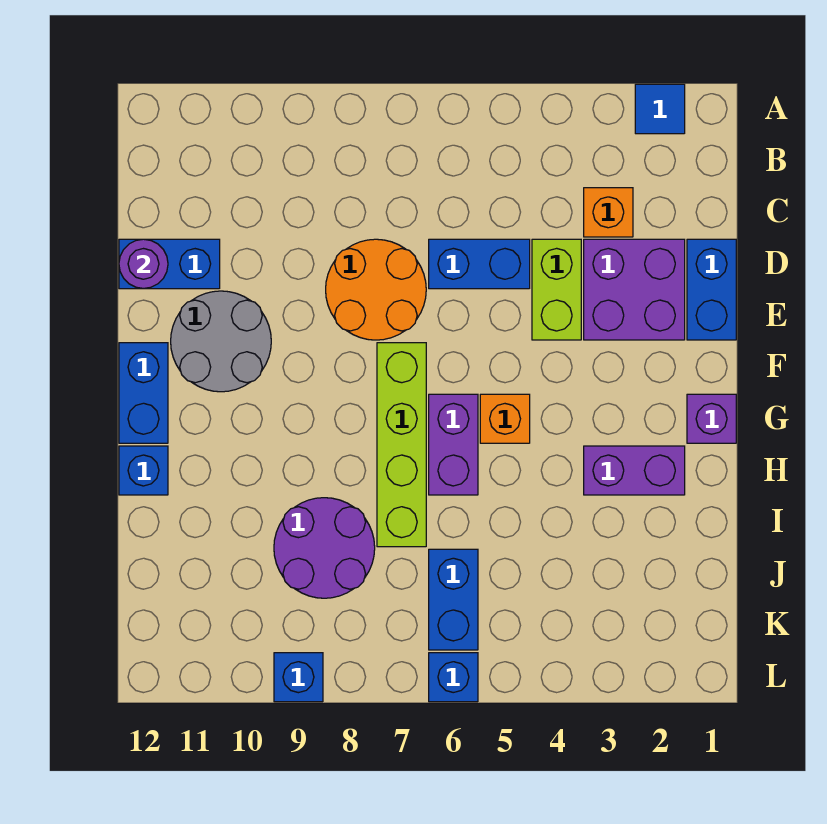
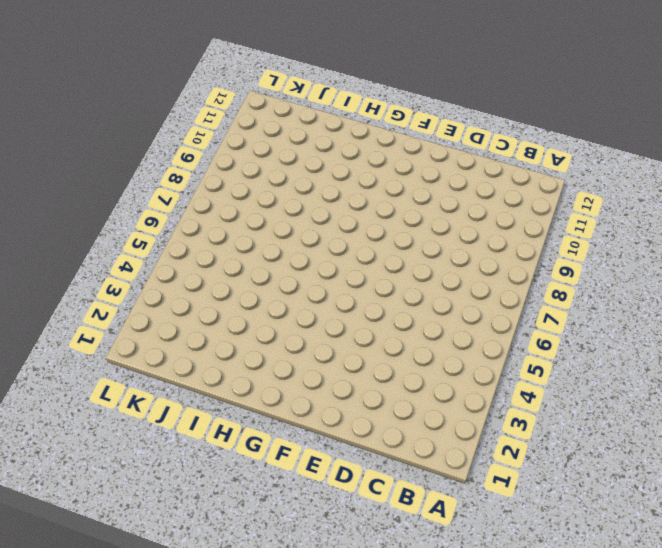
none -> blue tile A2 level 1
none -> orange brick C3 level 1
none -> blue brick D1:E1 level 1

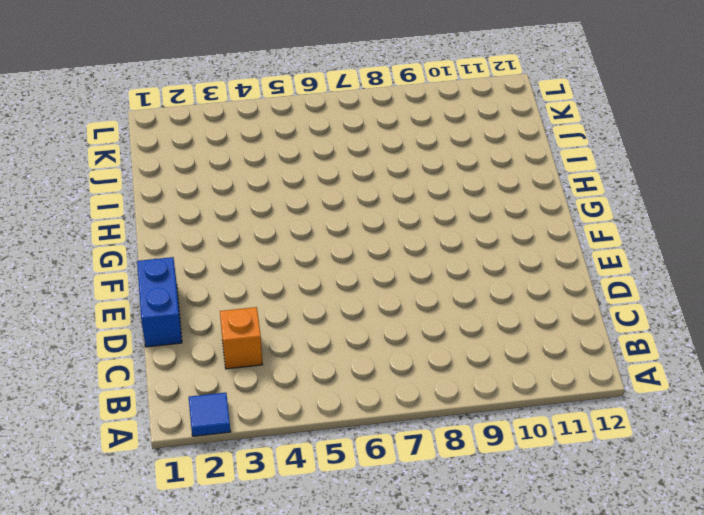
none -> purple brick D2:E3 level 1
none -> lime brick D4:E4 level 1
none -> blue brick D5:D6 level 1

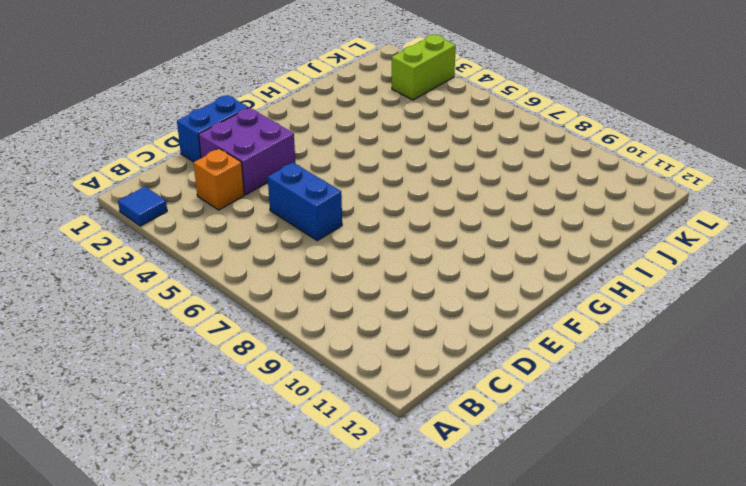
lime brick K3:L3 level 1 -> lime brick D4:E4 level 1
none -> orange round brick D7:E8 level 1
none -> blue brick D11:D12 level 1
none -> grey round brick E10:F11 level 1

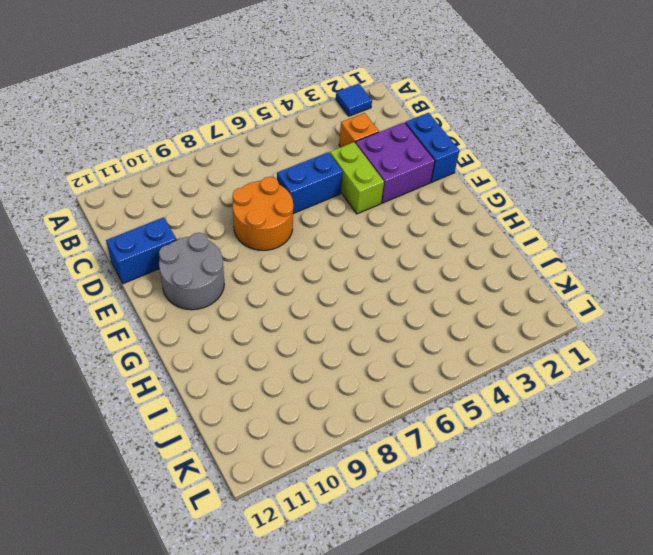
none -> lime brick F7:I7 level 1
none -> blue brick F12:G12 level 1
none -> purple brick G1 level 1

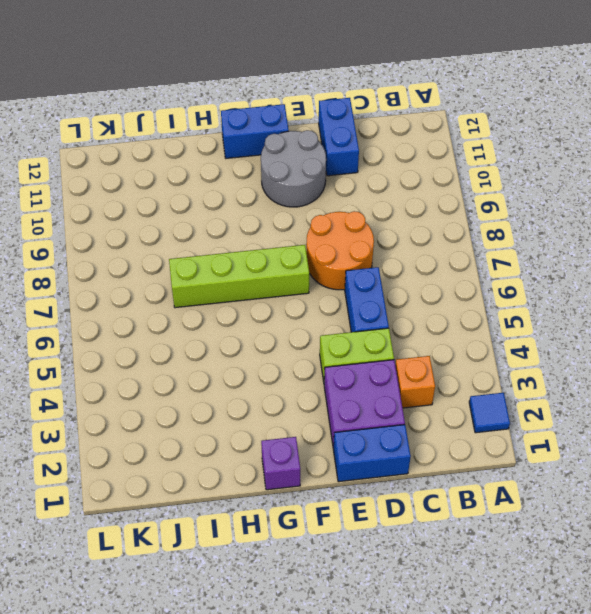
none -> orange brick G5 level 1
none -> purple brick G6:H6 level 1
none -> purple brick H2:H3 level 1

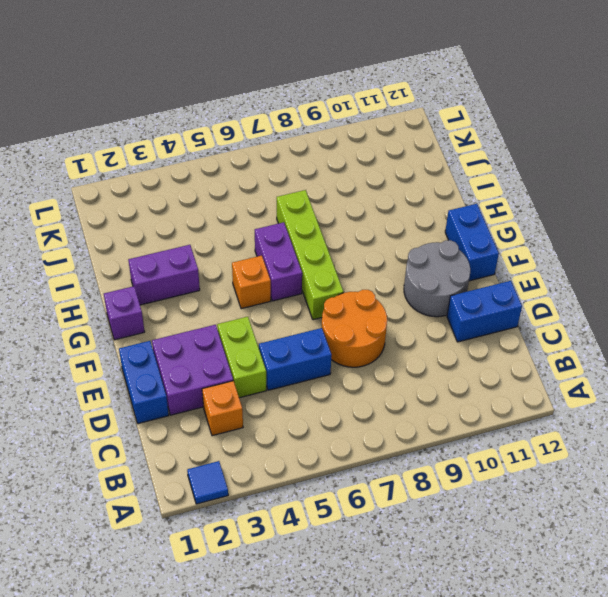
none -> blue brick H12 level 1
none -> purple round brick I8:J9 level 1
none -> blue brick J6:K6 level 1

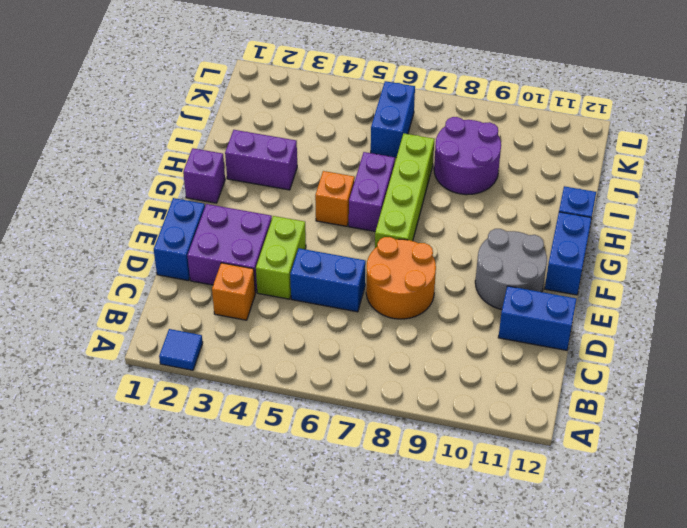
none -> blue brick L6 level 1
none -> blue brick L9 level 1
none -> purple round brick D12 level 2

